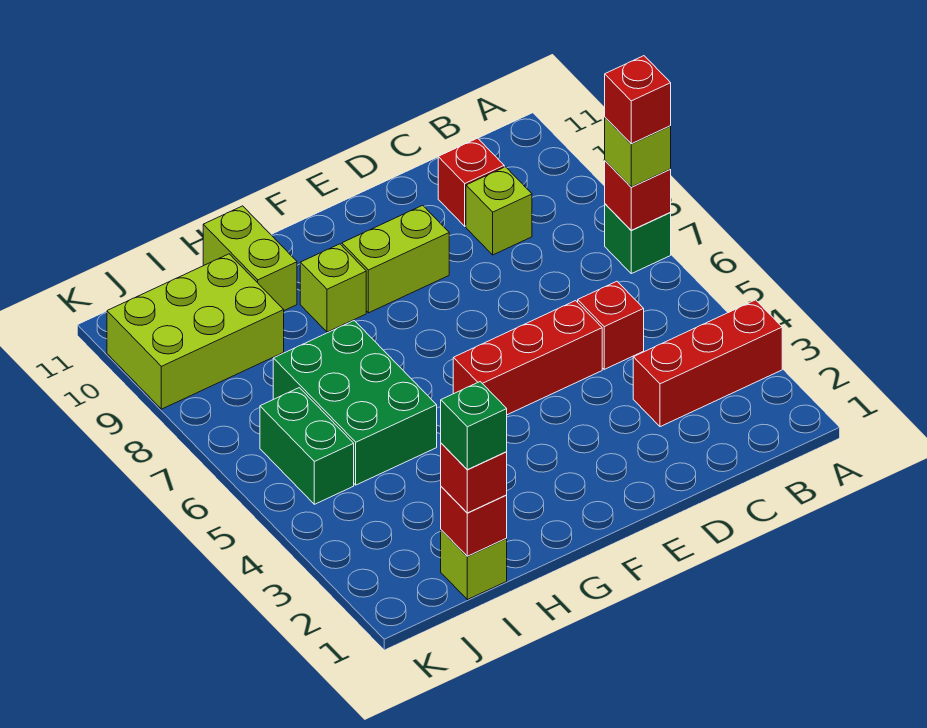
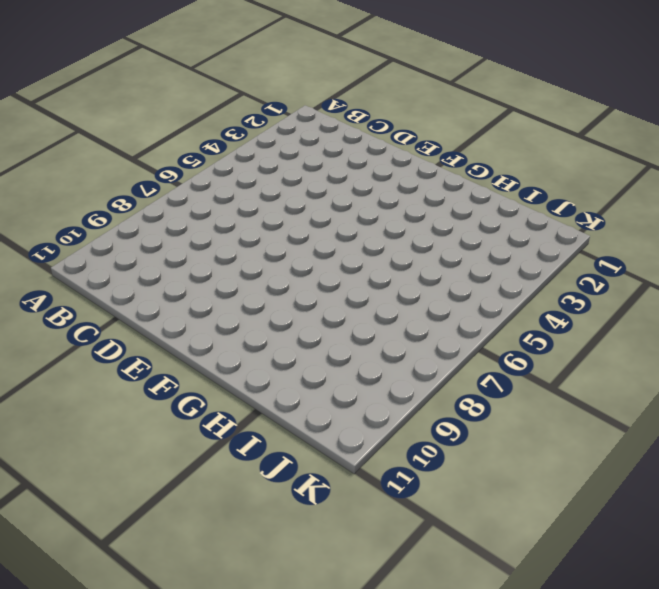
none -> red brick A3:C3 level 1
none -> green brick A7 level 1
none -> red brick C5 level 1

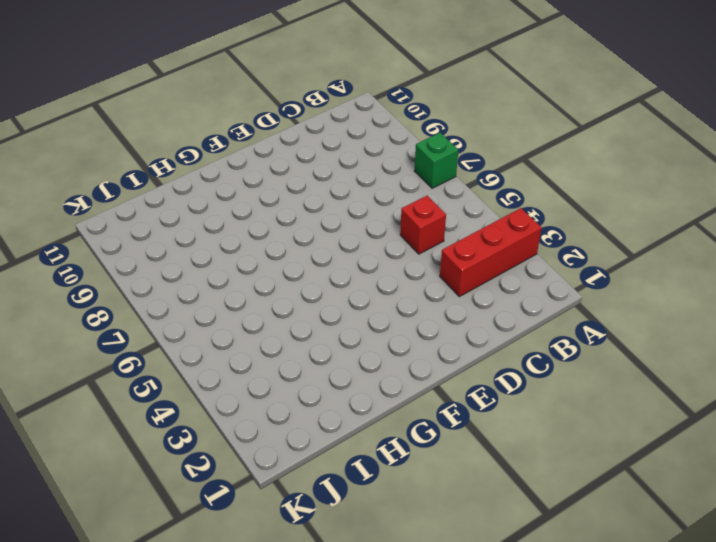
none -> lime brick C9 level 1
none -> red brick C10 level 1
none -> red brick D5:F5 level 1

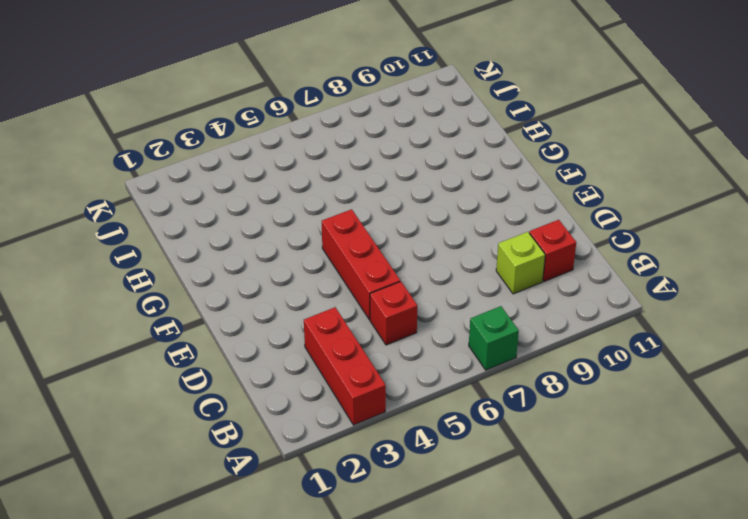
none -> lime brick E9:F9 level 1
none -> lime brick G9 level 1
none -> green brick H5:I7 level 1

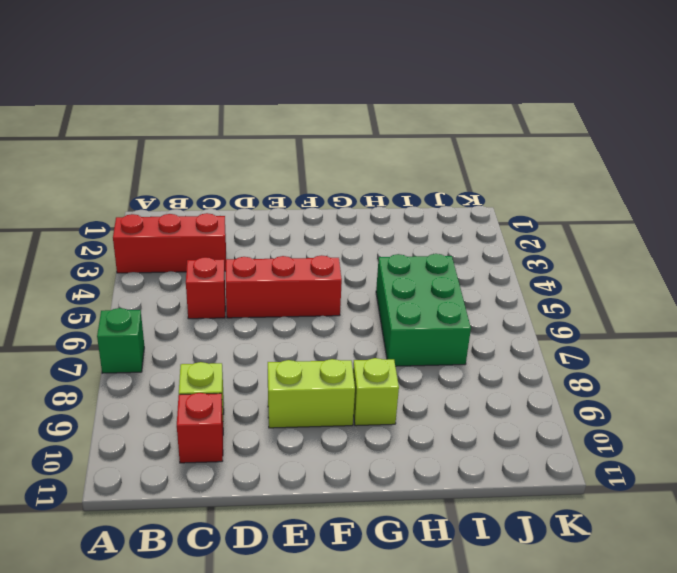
none -> lime brick H10:H11 level 1
none -> lime brick I1 level 1
none -> lime brick I9:K10 level 1

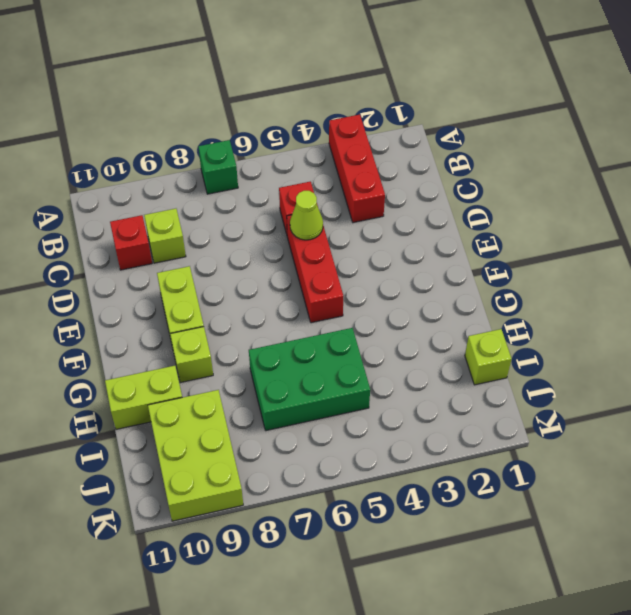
lime cone D5 level 2 -> none
none -> green brick J5:J6 level 1
none -> red brick A7 level 2
none -> red brick I1 level 2

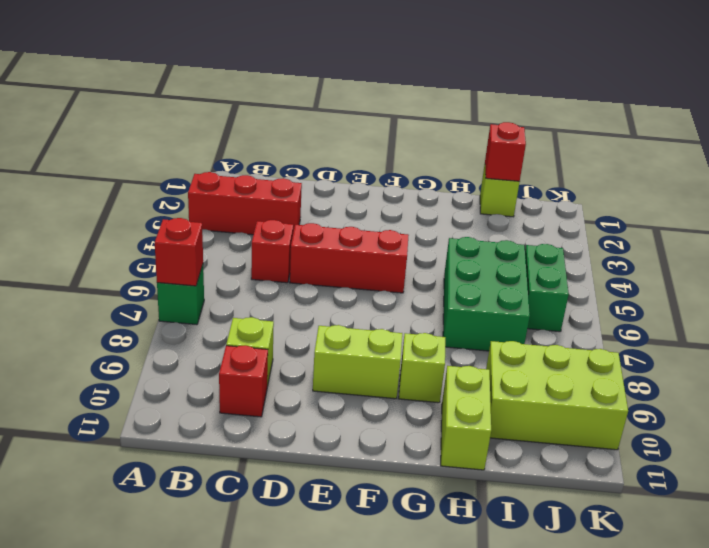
none -> lime brick A7 level 3
none -> red brick I1 level 3
none -> red brick A7 level 4

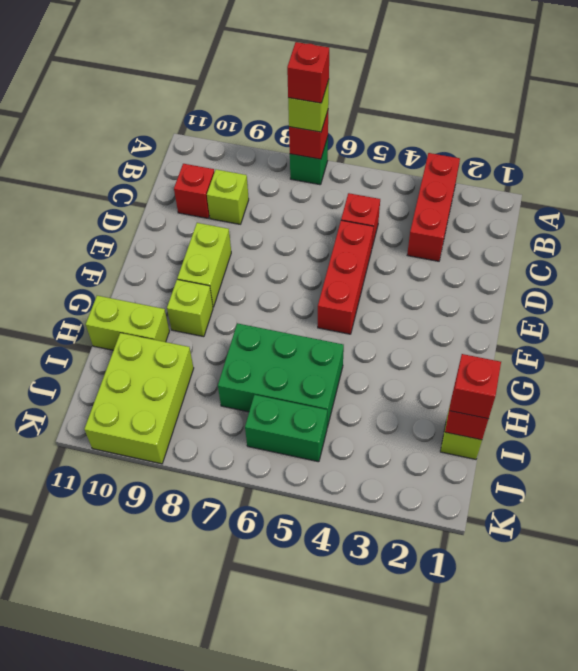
none -> green brick I1 level 4

